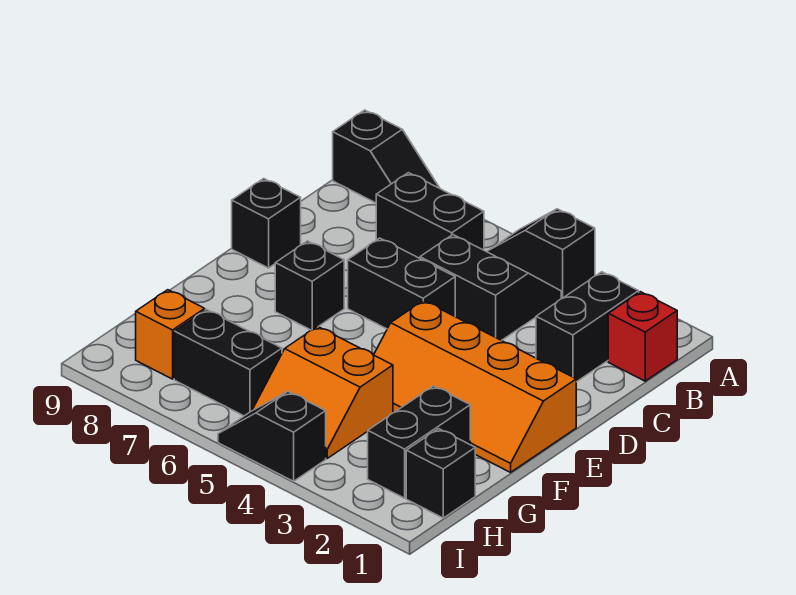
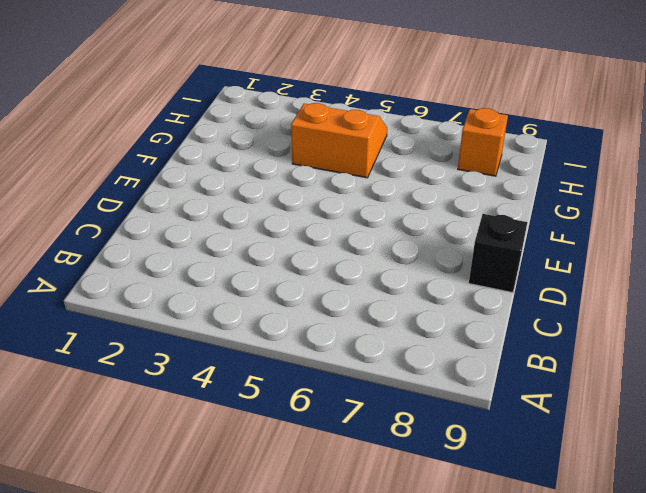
none -> black slope A4:A5 level 1 top 4
none -> black slope A8:A9 level 1 top 9
none -> red brick B1 level 1

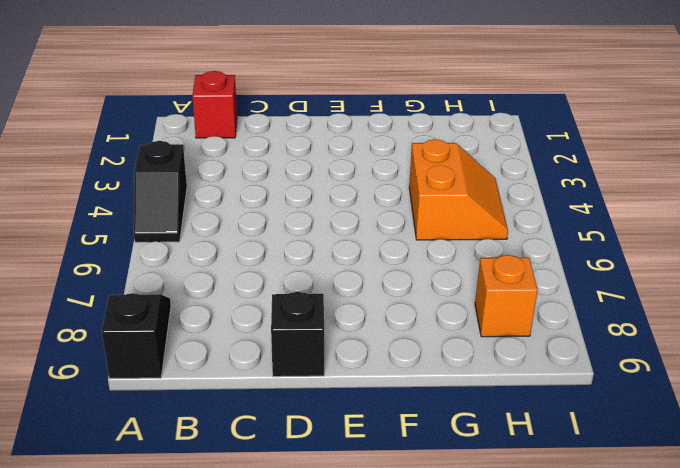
none -> black brick B2:C2 level 1
none -> black slope B4:C5 level 1 top C
none -> black brick B6:B7 level 1

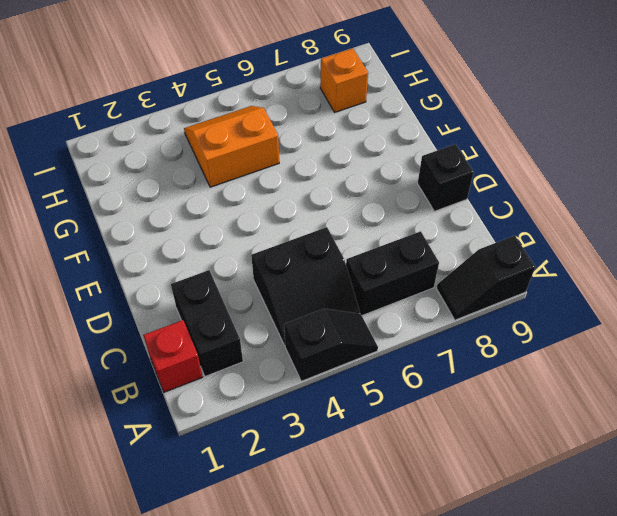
none -> black brick D5:D6 level 1
none -> orange slope E1:F4 level 1 top E
none -> black brick E7 level 1

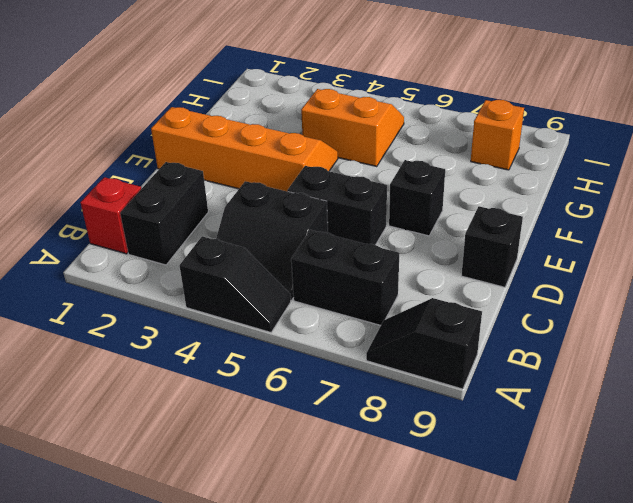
none -> black brick G2:H2 level 1
none -> black brick H1 level 1
none -> black brick H6:H7 level 1

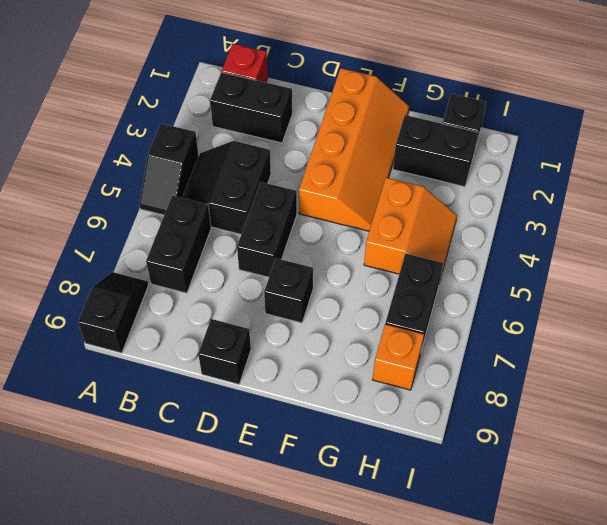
none -> black slope I4:I5 level 1 top 4

